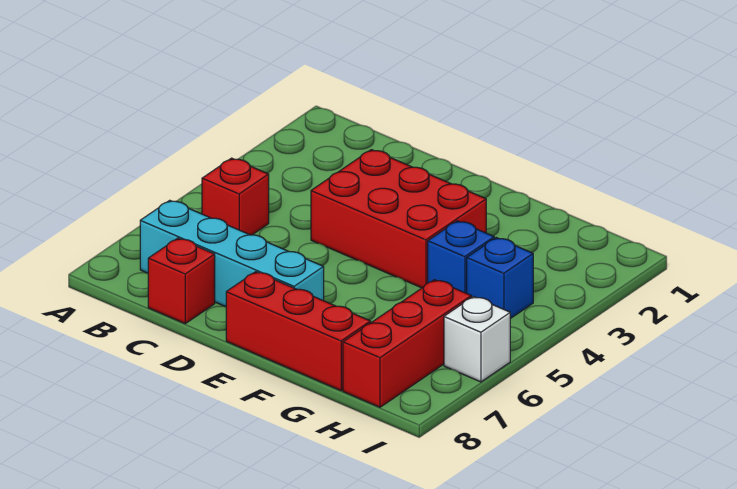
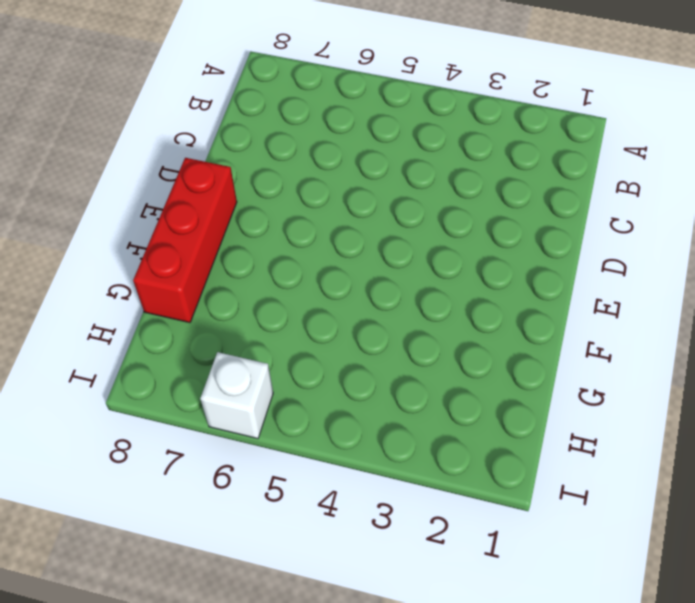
none -> red brick B5 level 1
none -> cyan brick B7:E7 level 1

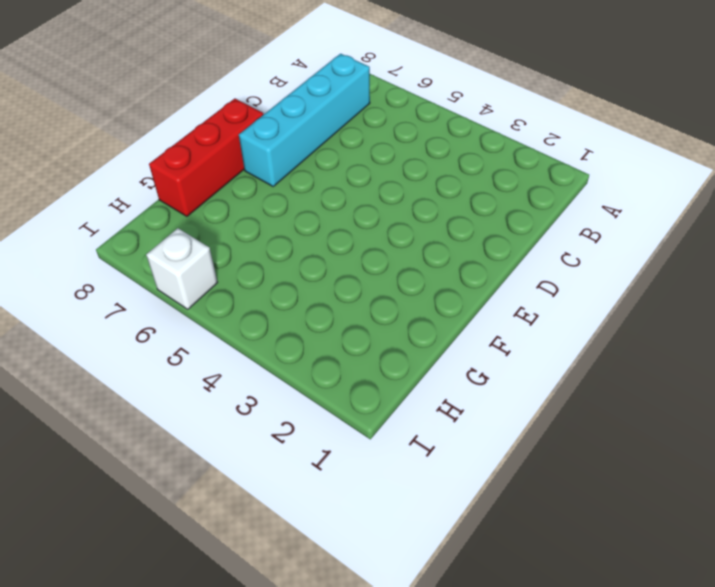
none -> red brick B5 level 1
none -> red brick C8 level 1

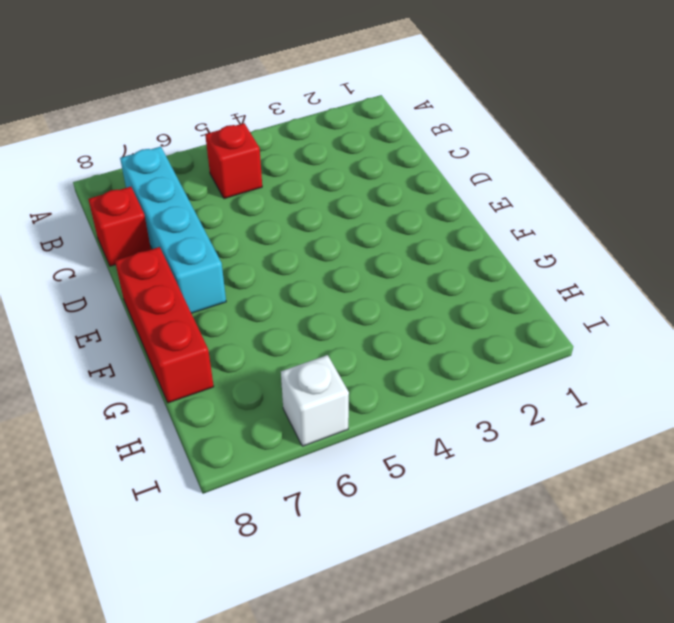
none -> red brick D3:F4 level 1
none -> blue brick G4 level 1

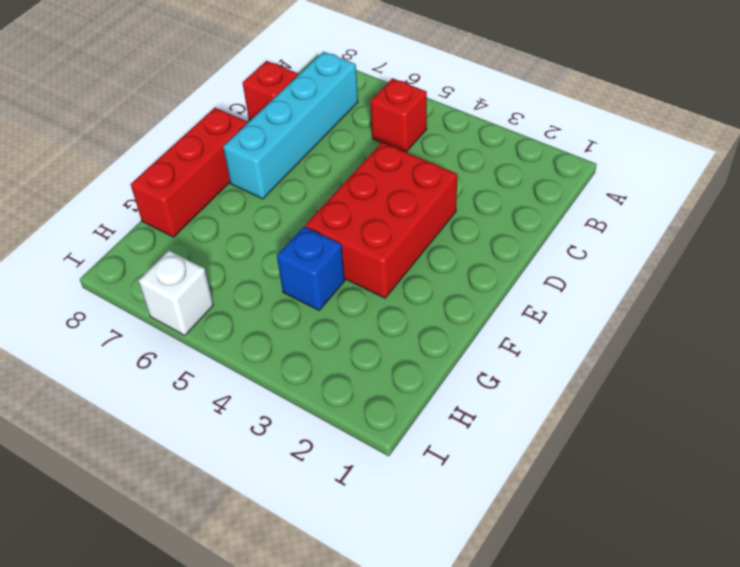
none -> blue brick H4 level 1
none -> red brick H6:H8 level 1

